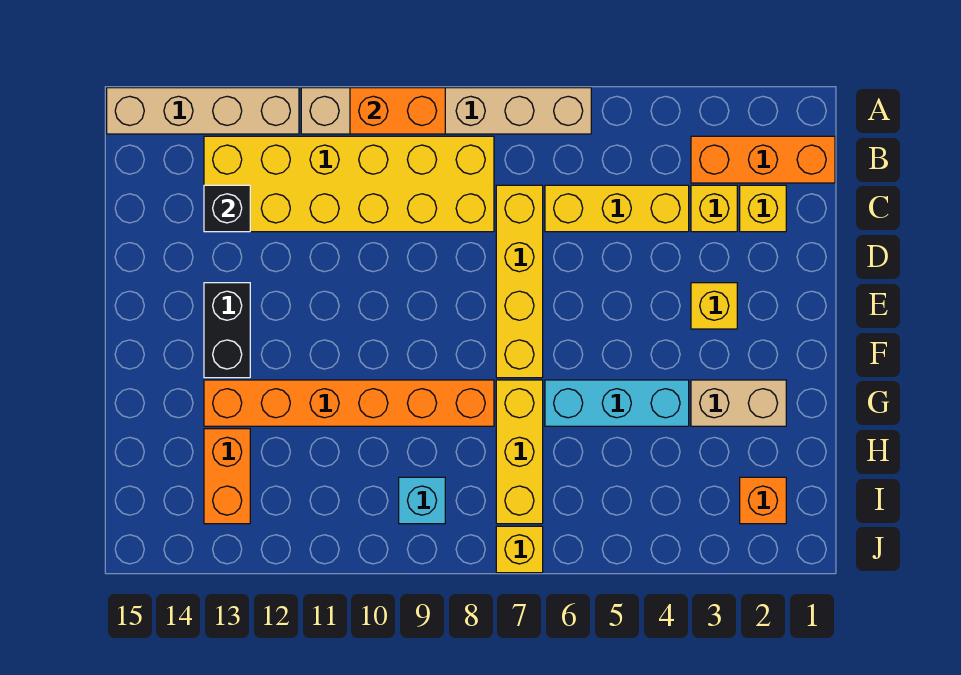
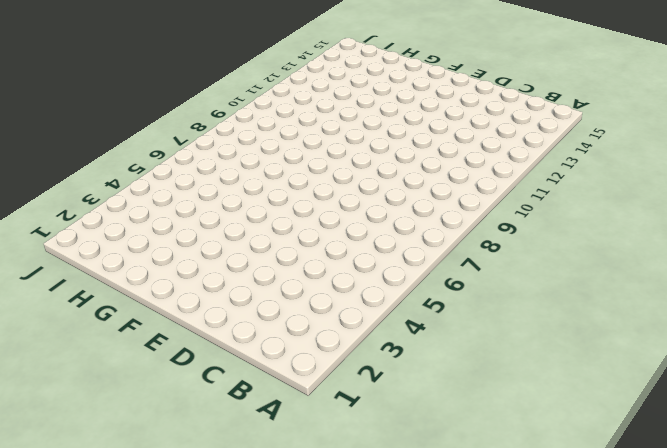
none -> tan brick A6:A11 level 1
none -> tan brick A12:A15 level 1
none -> orange brick B1:B3 level 1

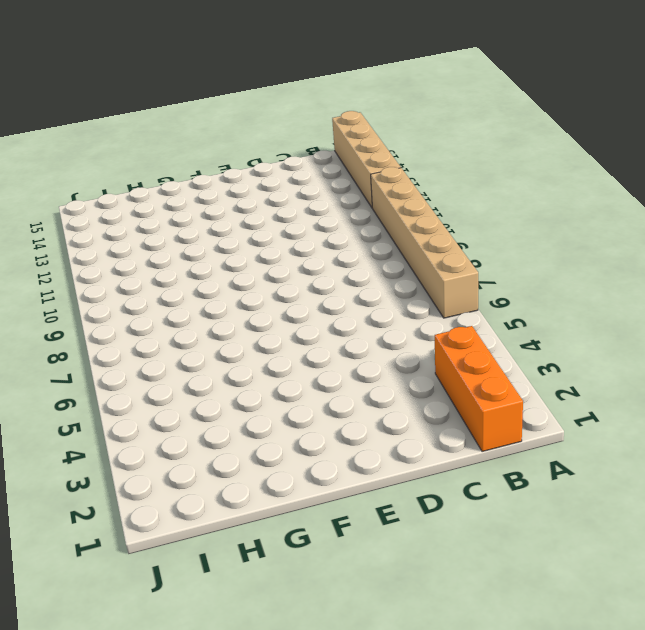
none -> yellow brick B8:C13 level 1
none -> yellow brick C2 level 1
none -> yellow brick C3 level 1

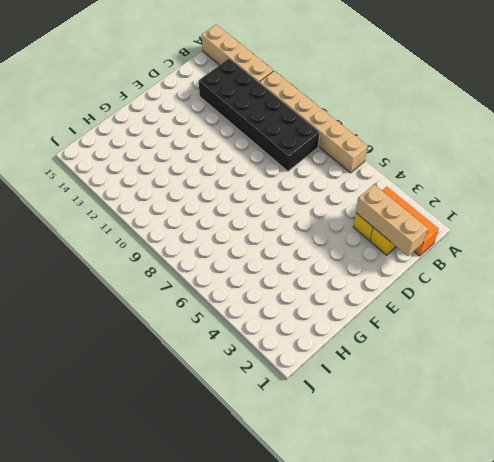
black brick B8:C13 level 1 -> yellow brick B8:C13 level 1
tan brick C1:C3 level 2 -> none
none -> yellow brick C4:C6 level 1
none -> yellow brick C7:F7 level 1
none -> yellow brick E3 level 1

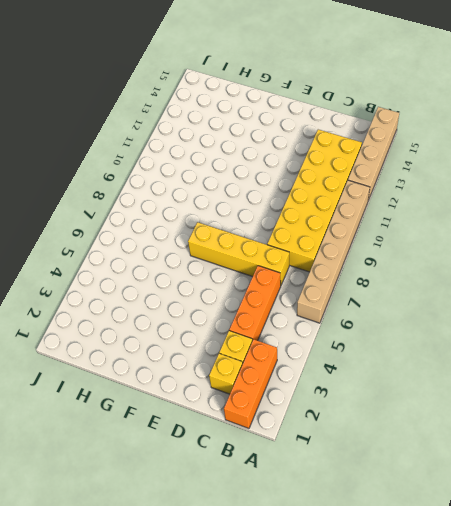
orange brick C4:C6 level 1 -> yellow brick C4:C6 level 1
none -> yellow brick E3 level 1
none -> black brick E13:F13 level 1
none -> tan brick G2:G3 level 1

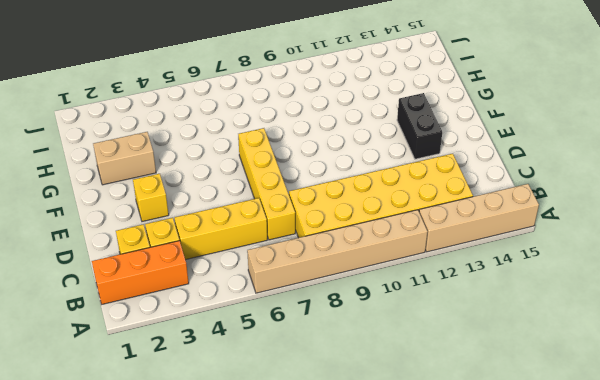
none -> cyan brick G4:G6 level 1
none -> yellow brick G7:I7 level 1
none -> orange brick G8:G13 level 1

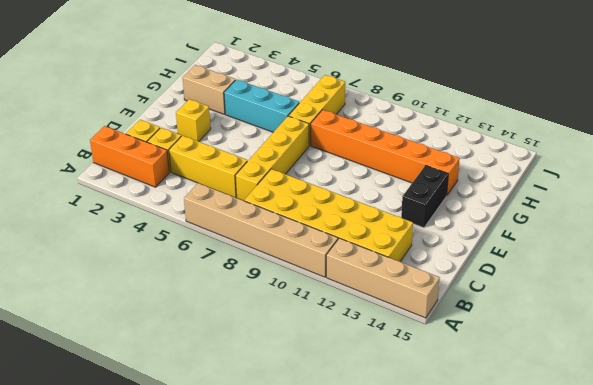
none -> orange brick H13:I13 level 1
none -> orange brick I2 level 1
none -> cyan brick I9 level 1

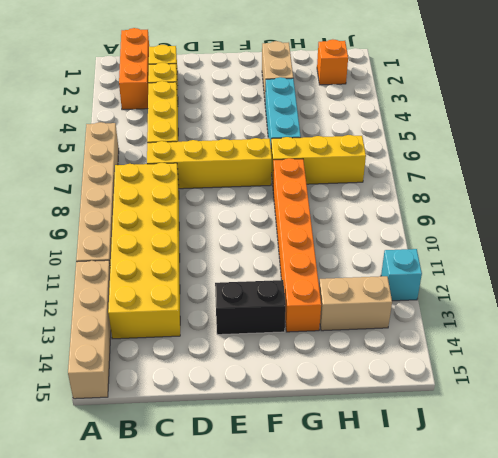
tan brick H13:I13 level 1 -> orange brick H13:I13 level 1
cyan brick J12 level 1 -> cyan brick I9 level 1
none -> yellow brick E3 level 1
none -> yellow brick J7 level 1
none -> orange brick A9:A10 level 2

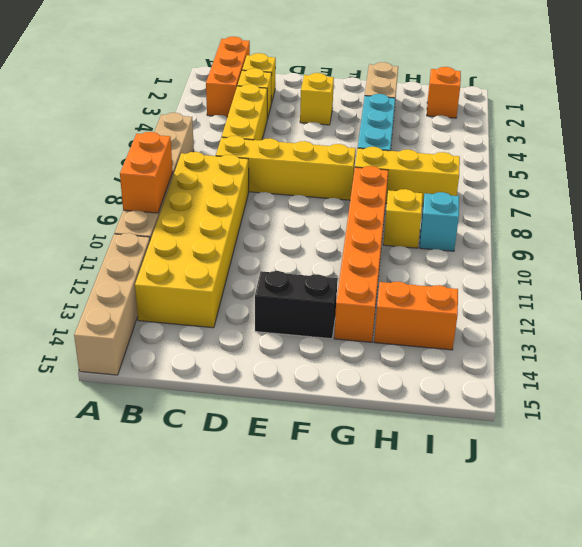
yellow brick H9 level 1 -> yellow brick J7 level 1
none -> black brick C13 level 2

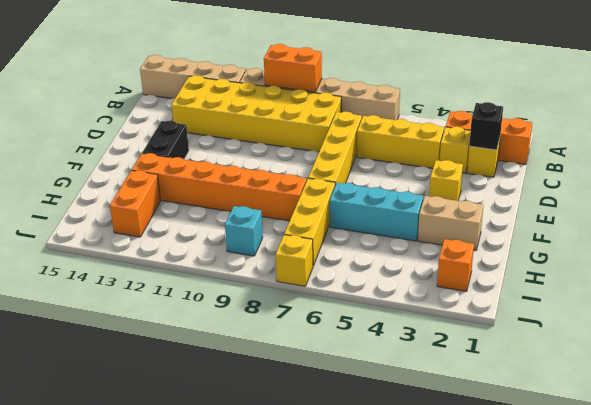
black brick C2 level 2 -> black brick C13 level 2

